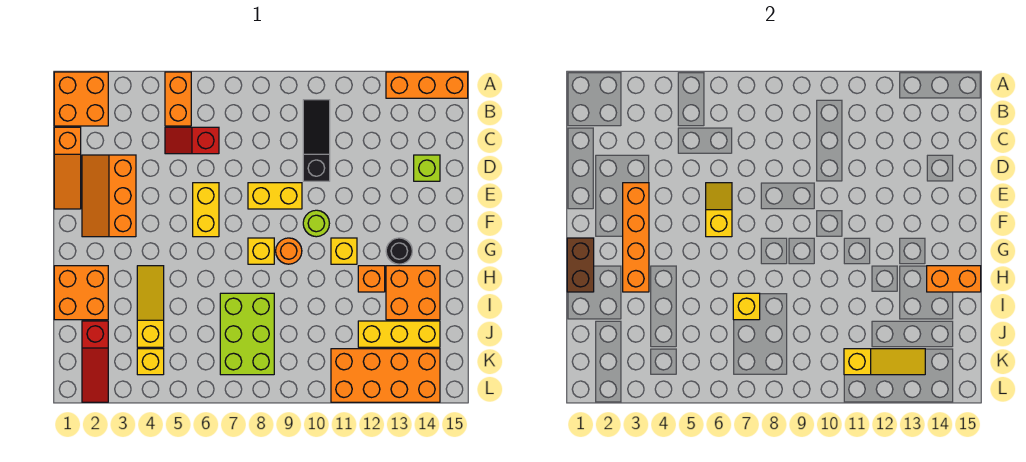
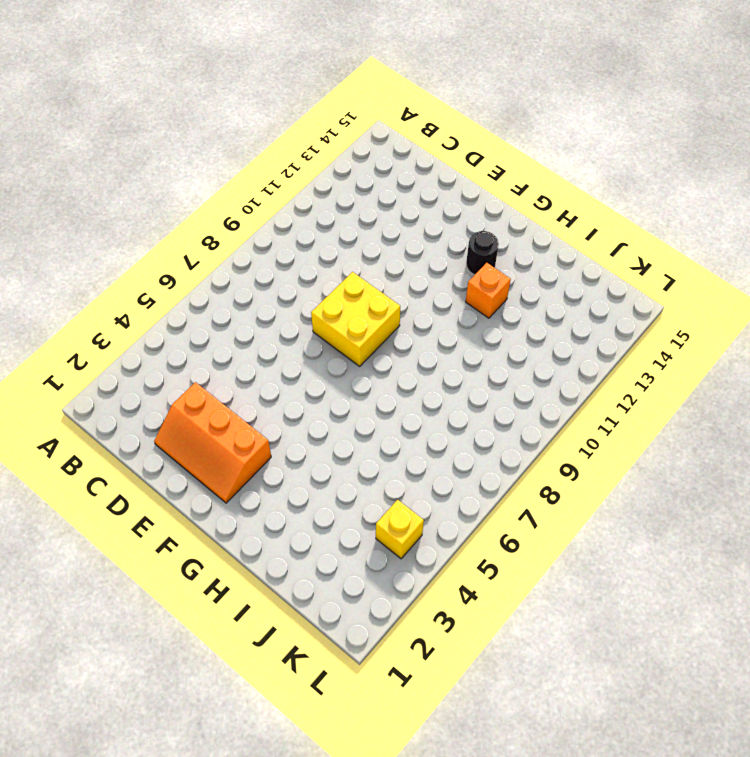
yellow brick E8:F9 level 1 -> yellow brick E8:E9 level 1
none -> orange brick A1:B2 level 1
none -> orange brick A5:B5 level 1
none -> orange brick A13:A15 level 1
none -> black slope B10:D10 level 1 top D

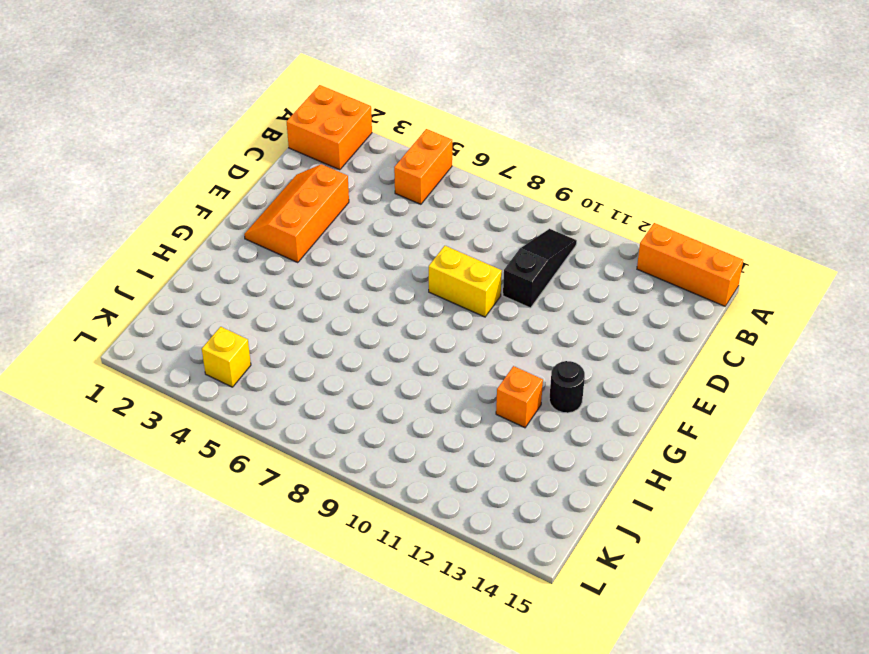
none -> orange slope C1:E1 level 1 top C
none -> red slope C5:C6 level 1 top 6
none -> lime brick D14 level 1
none -> yellow brick E6:F6 level 1

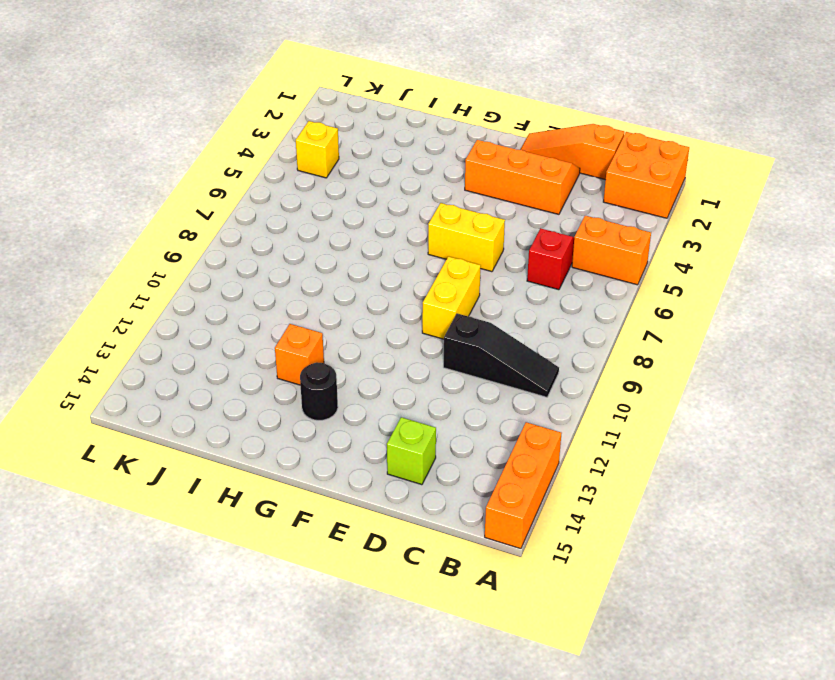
none -> lime round brick F10 level 1
none -> yellow brick G8 level 1
none -> orange round brick G9 level 1
none -> yellow brick G11 level 1

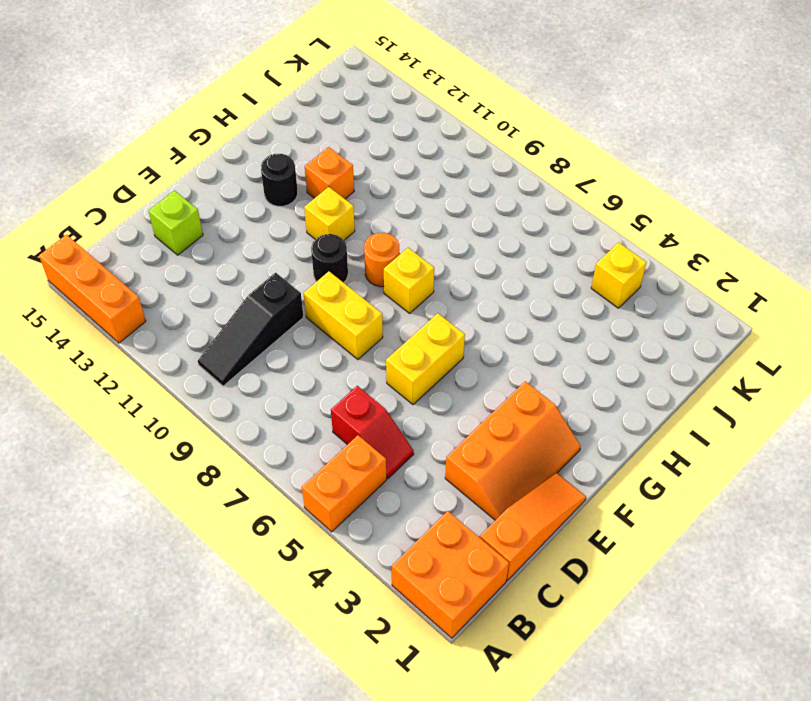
black round brick F10 level 1 -> lime round brick F10 level 1
none -> orange brick H1:I2 level 1
none -> yellow slope H4:J4 level 1 top J
none -> orange brick H13:I14 level 1
none -> lime brick I7:K8 level 1

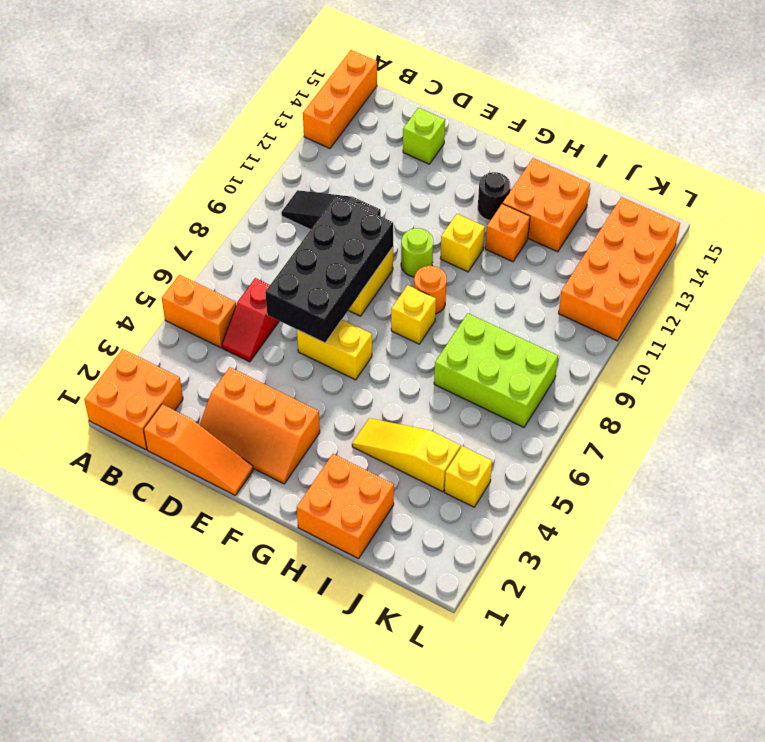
black brick D6:E9 level 2 -> yellow slope E6:F6 level 2 top F
none -> red slope J2:L2 level 1 top J
none -> yellow brick J12:J14 level 1
none -> orange brick E3:H3 level 2
none -> brown brick G1:H1 level 2

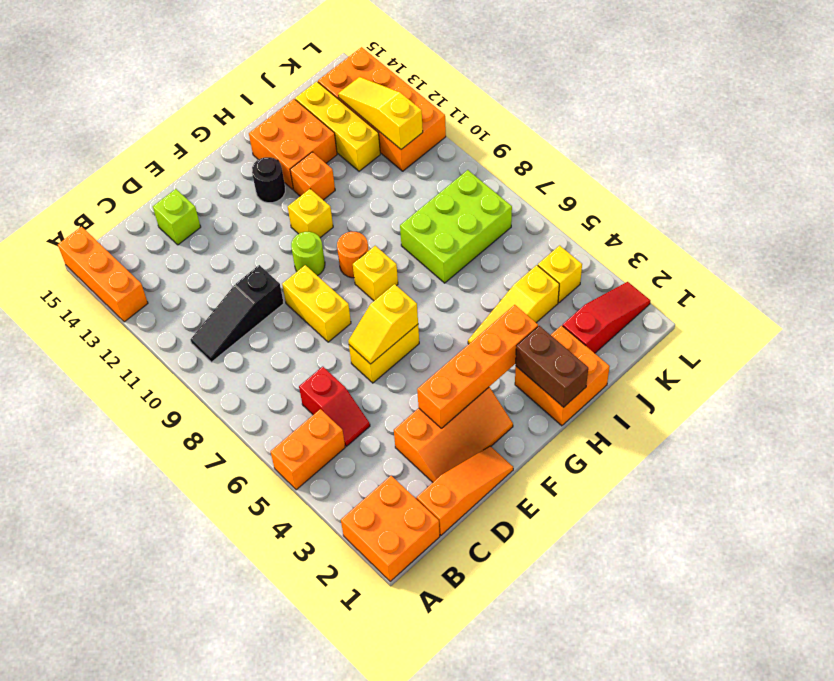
brown brick H1:H2 level 2 -> brown brick G1:H1 level 2
none -> orange brick H14:H15 level 2
none -> yellow brick I7 level 2

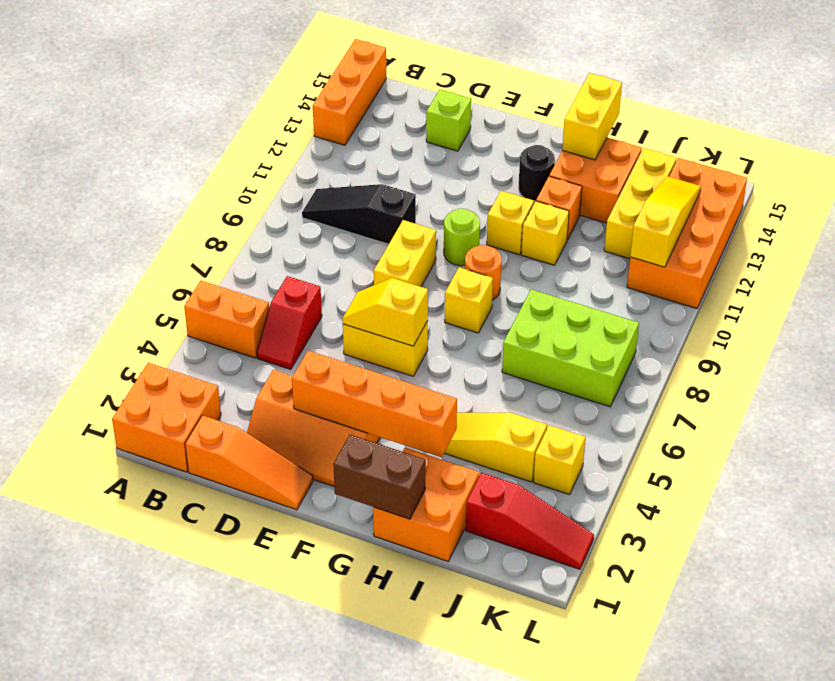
yellow brick H11 level 1 -> yellow brick I7 level 2
yellow brick H14:H15 level 2 -> orange brick H14:H15 level 2

